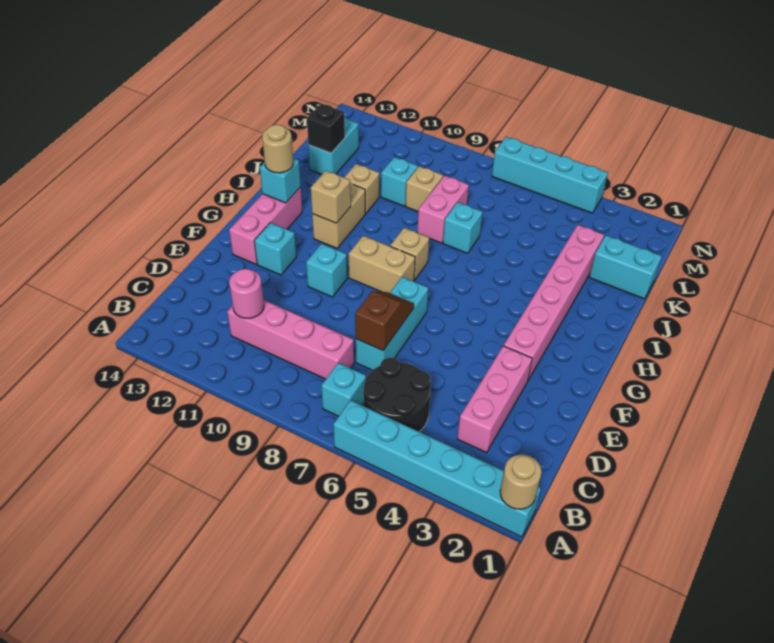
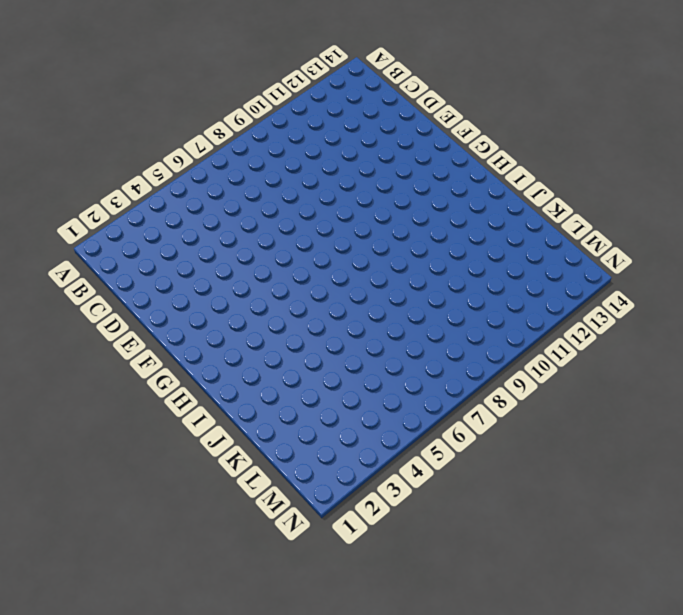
none -> cyan brick A1:A6 level 1
none -> black round brick B5:C6 level 1
none -> cyan brick B7 level 1

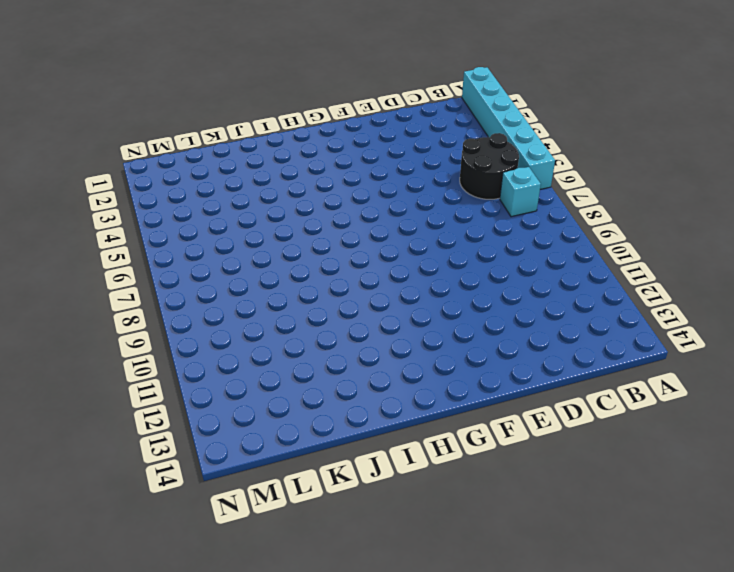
none -> pink brick C3:E3 level 1
none -> pink brick C8:C11 level 1
none -> cyan brick D7:F7 level 1

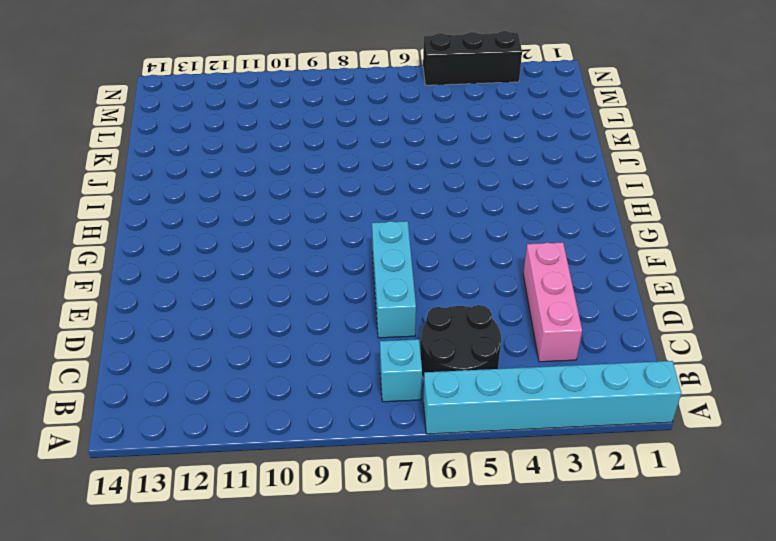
black brick N3:N5 level 1 -> cyan brick N4:N7 level 1
none -> pink brick C8:C11 level 1
none -> pink brick F3:K3 level 1
none -> cyan brick F10 level 1

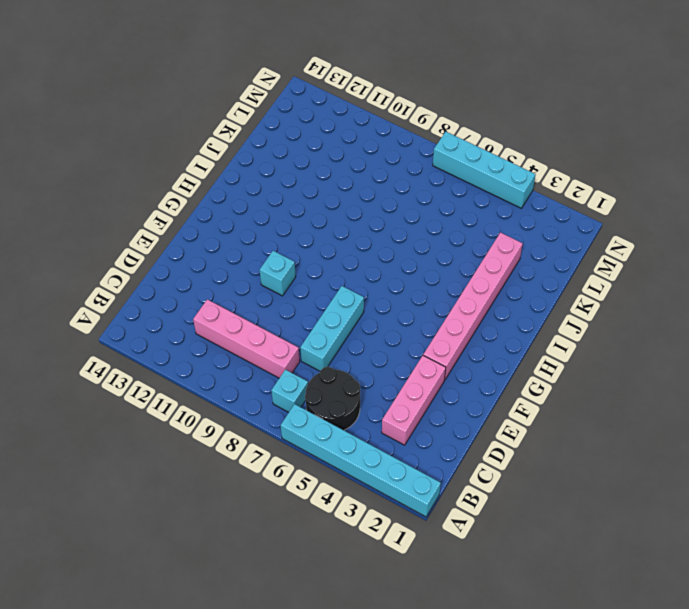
none -> cyan brick F12 level 1
none -> pink brick F13:H13 level 1
none -> tan brick G8:G9 level 1

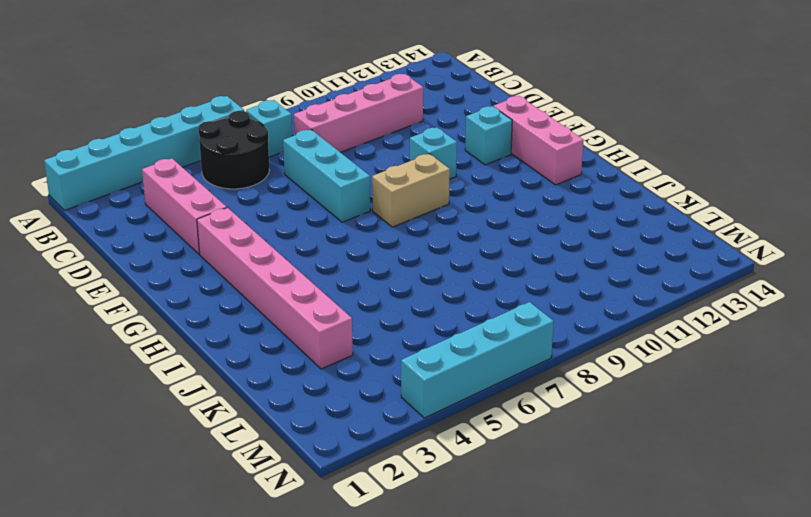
none -> tan brick H8 level 1
none -> tan brick H11:I11 level 1
none -> cyan brick J7 level 1

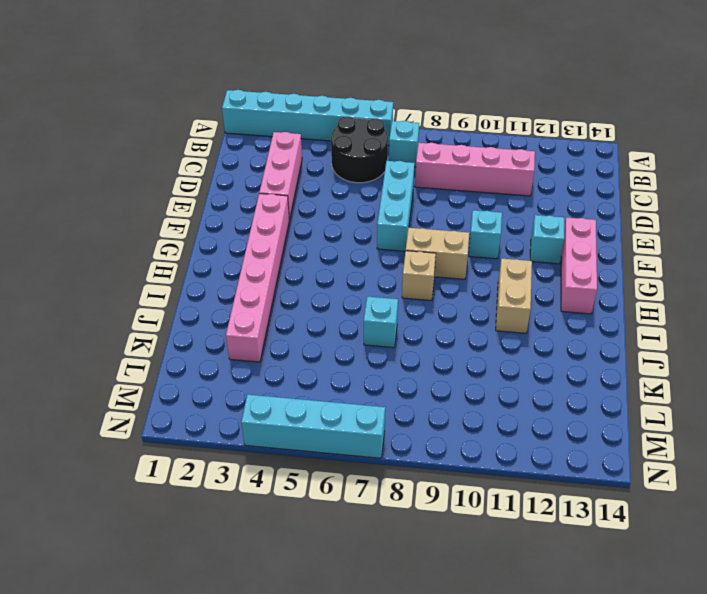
none -> pink brick J8:K8 level 1
none -> tan brick J11 level 1
none -> cyan brick K1:K2 level 1

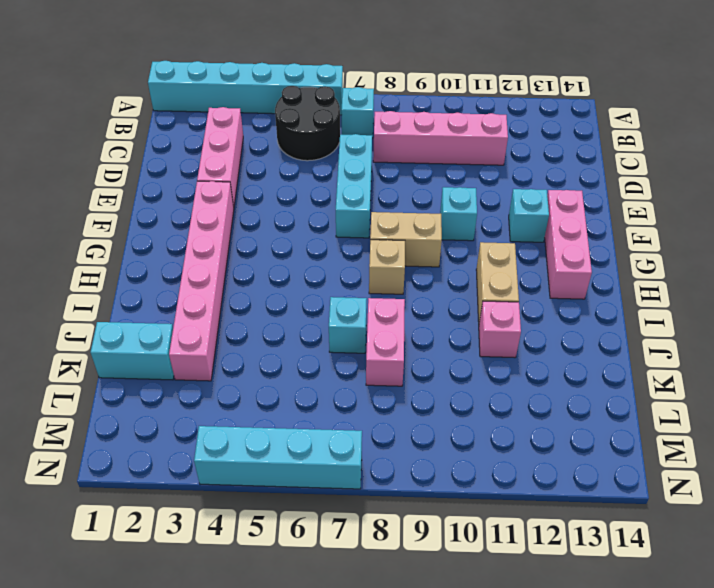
pink brick J11 level 1 -> tan brick J11 level 1
none -> tan brick K9 level 1
none -> cyan brick K10 level 1
none -> cyan brick K13:L13 level 1

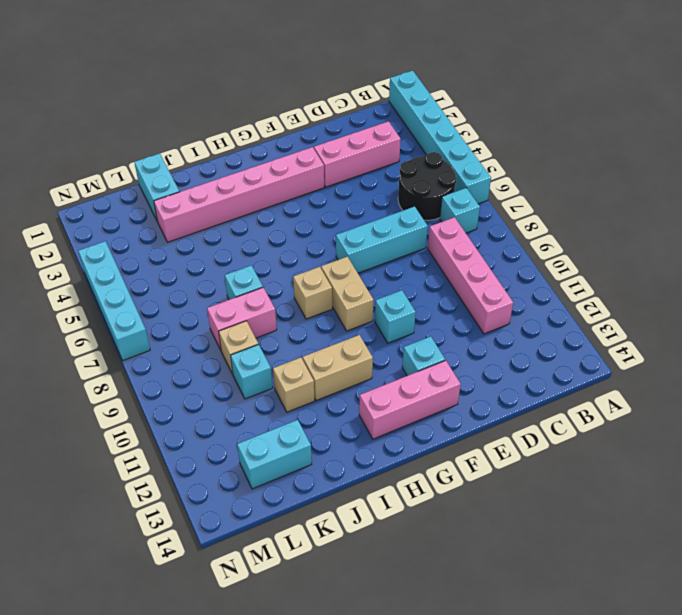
none -> tan round brick A1 level 2
none -> pink round brick C11 level 2
none -> brown slope D7:E7 level 2 top D

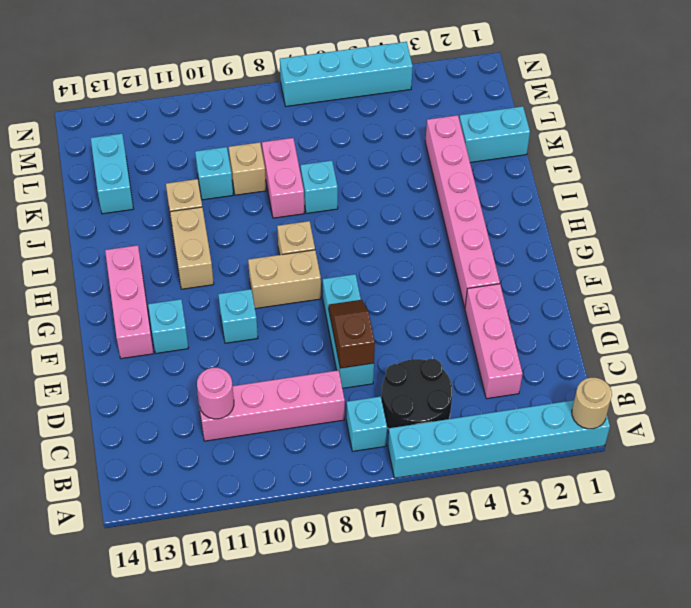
none -> tan brick H11 level 2
none -> cyan brick H13 level 2
none -> black brick K13 level 2

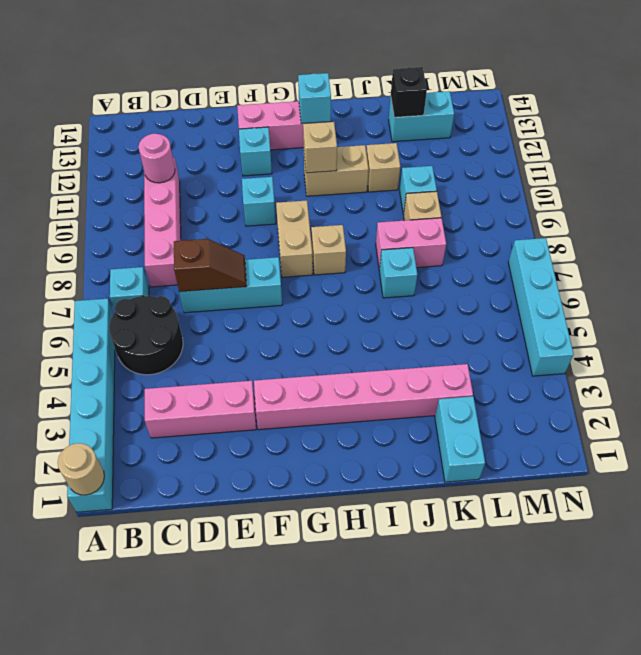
none -> tan round brick H13 level 3

